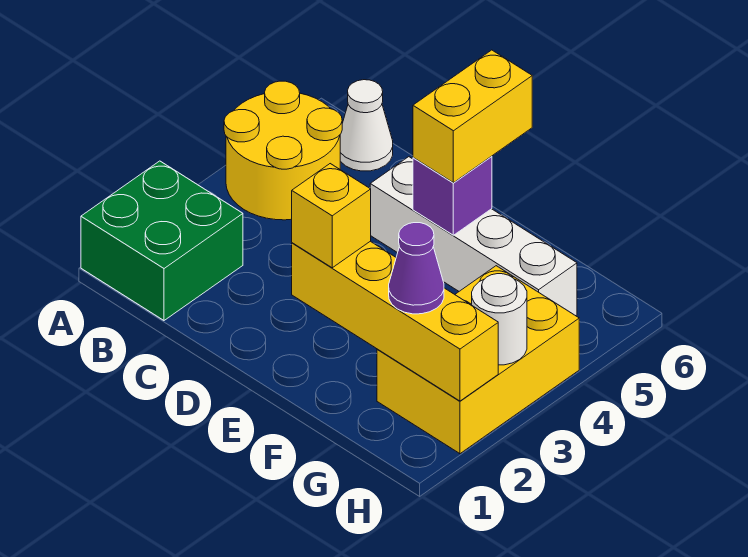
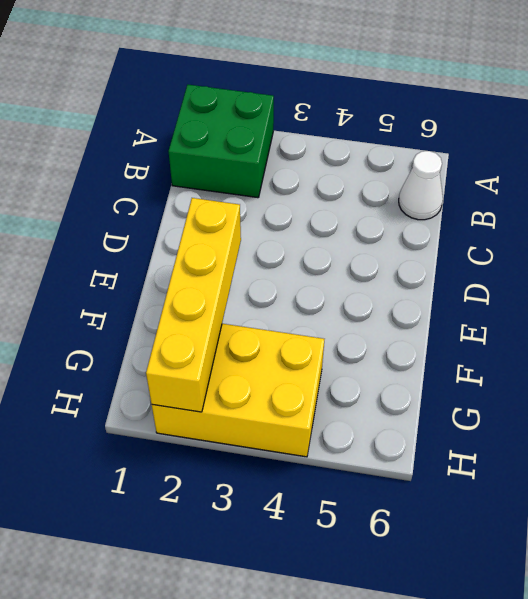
none -> yellow round brick A4:B5 level 1
none -> white brick D5:G5 level 1

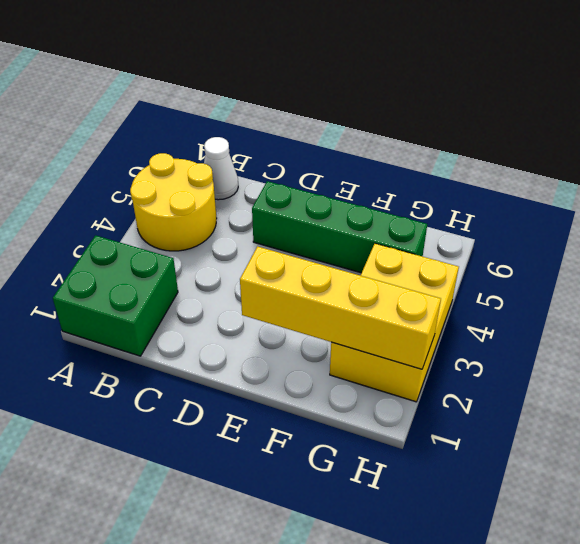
green brick D5:G5 level 1 -> white brick D5:G5 level 1
none -> purple brick E5 level 2
none -> white round brick H3 level 2

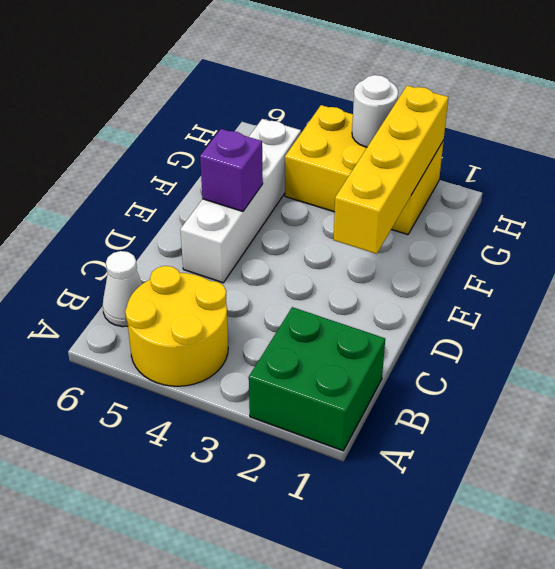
none -> yellow brick E2 level 3
none -> yellow brick E5:E6 level 3

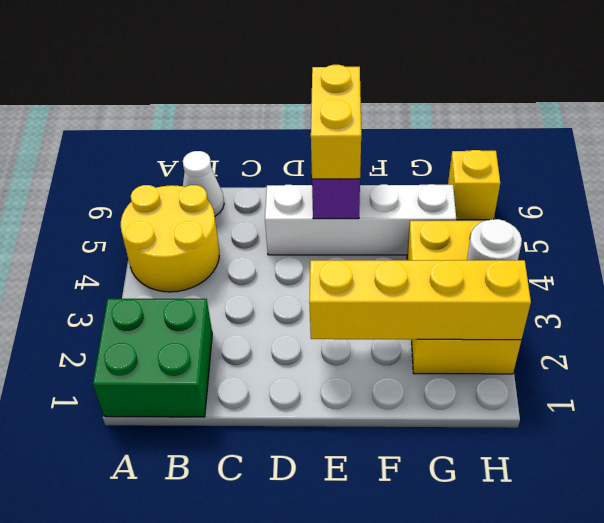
yellow brick H6 level 1 -> yellow brick E2 level 3
none -> purple cone G2 level 3

